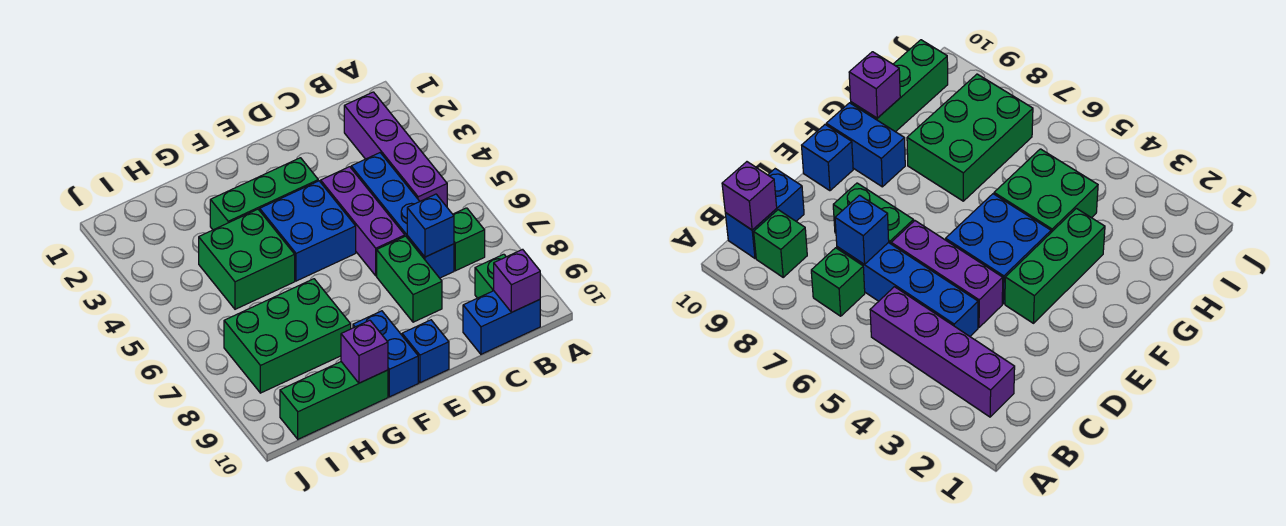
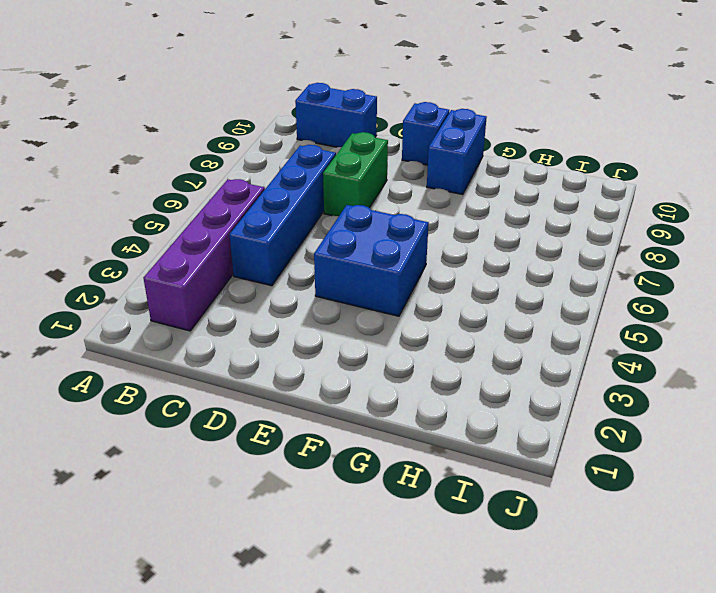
none -> green brick B7 level 1
none -> green brick B9 level 1
none -> purple brick D4:D6 level 1

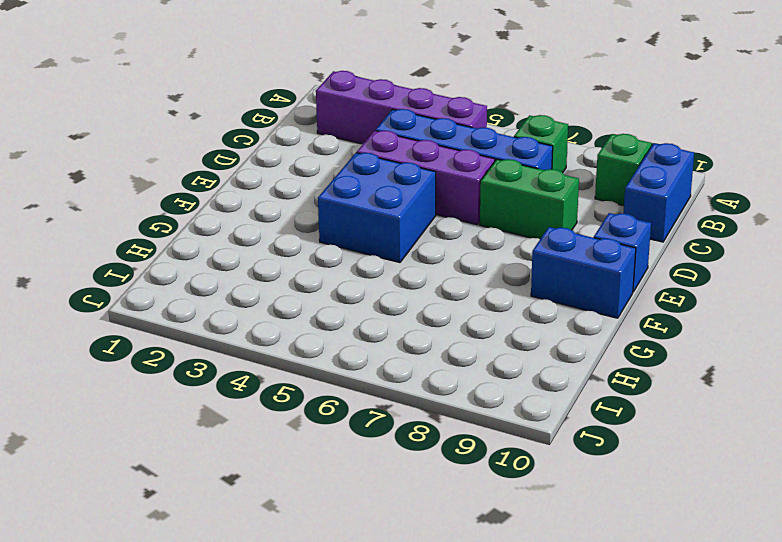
none -> green brick E3:G3 level 1
none -> green brick G4:H5 level 1
none -> green brick G7:I8 level 1

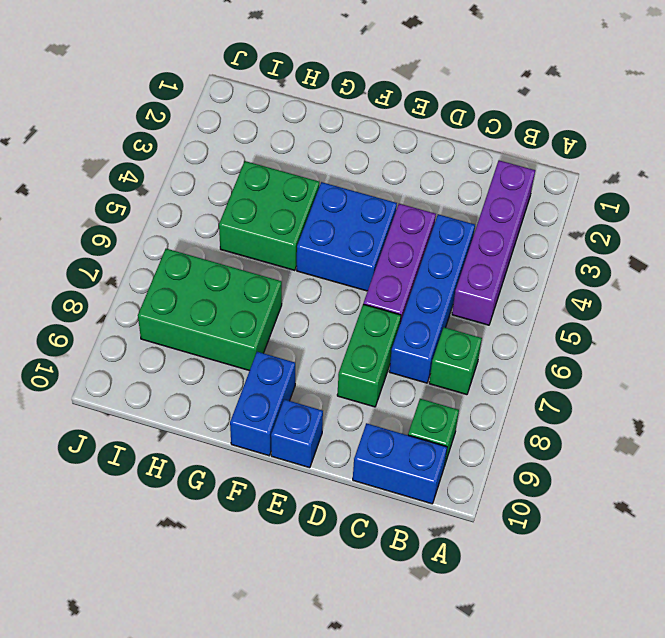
none -> green brick E3:G3 level 1
none -> green brick G10:I10 level 1
none -> purple brick B10 level 2

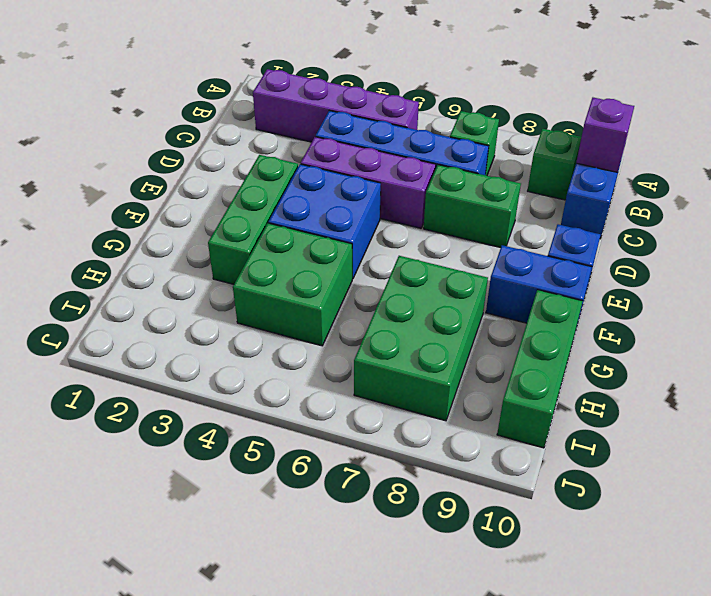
none -> blue brick C7 level 2
none -> purple brick G10 level 2

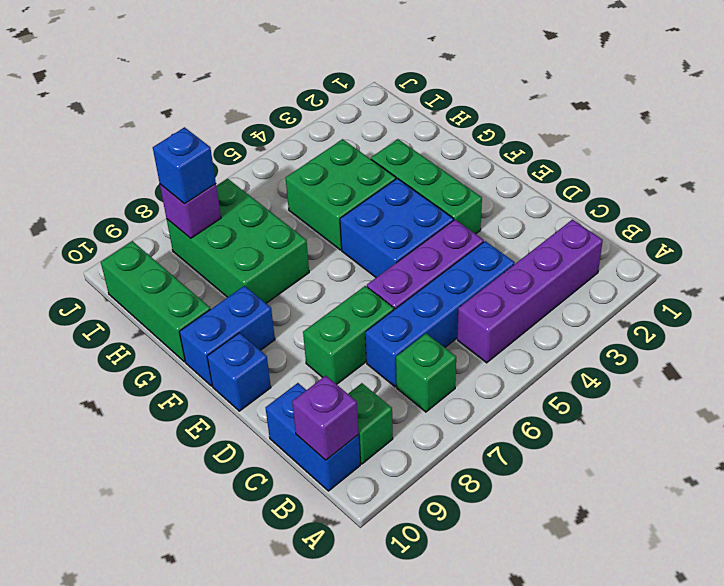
purple brick I8 level 2 -> purple brick G10 level 2
blue brick I8 level 3 -> blue brick C7 level 2

